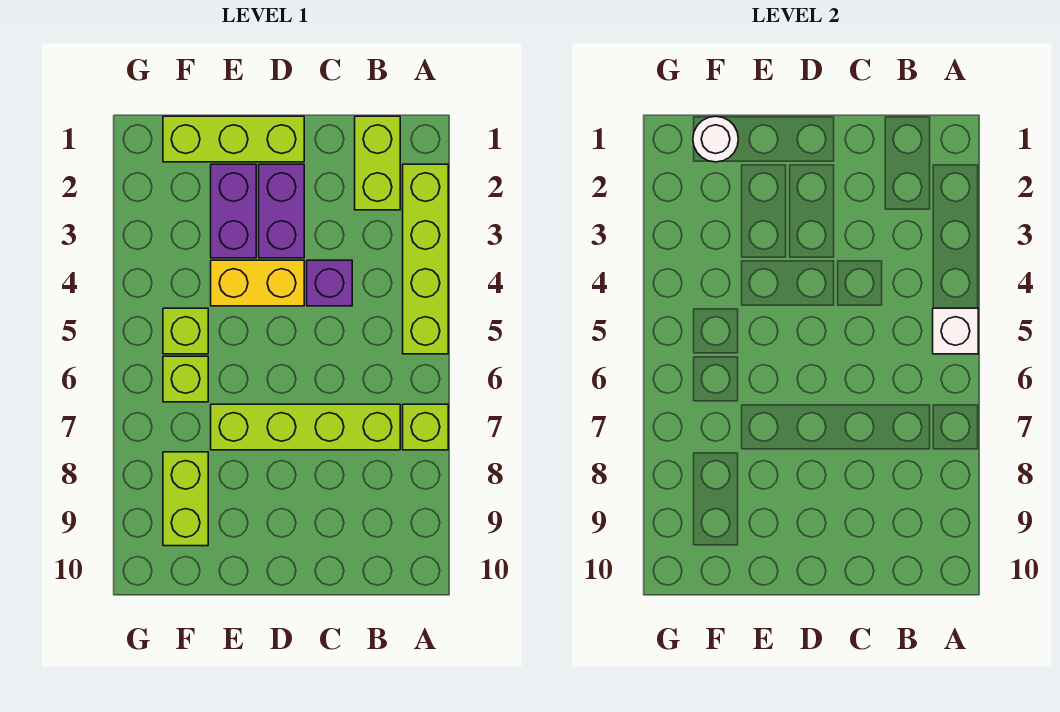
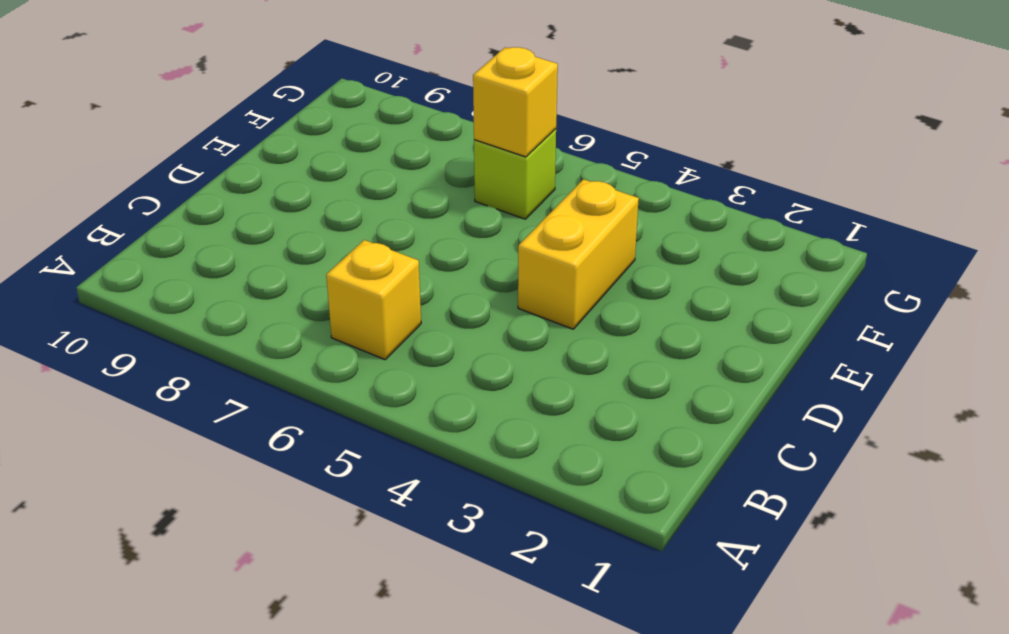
yellow brick B6 level 1 -> none
yellow brick F6 level 2 -> none
none -> lime brick A2:A5 level 1
none -> lime brick A7 level 1
none -> lime brick B1:B2 level 1

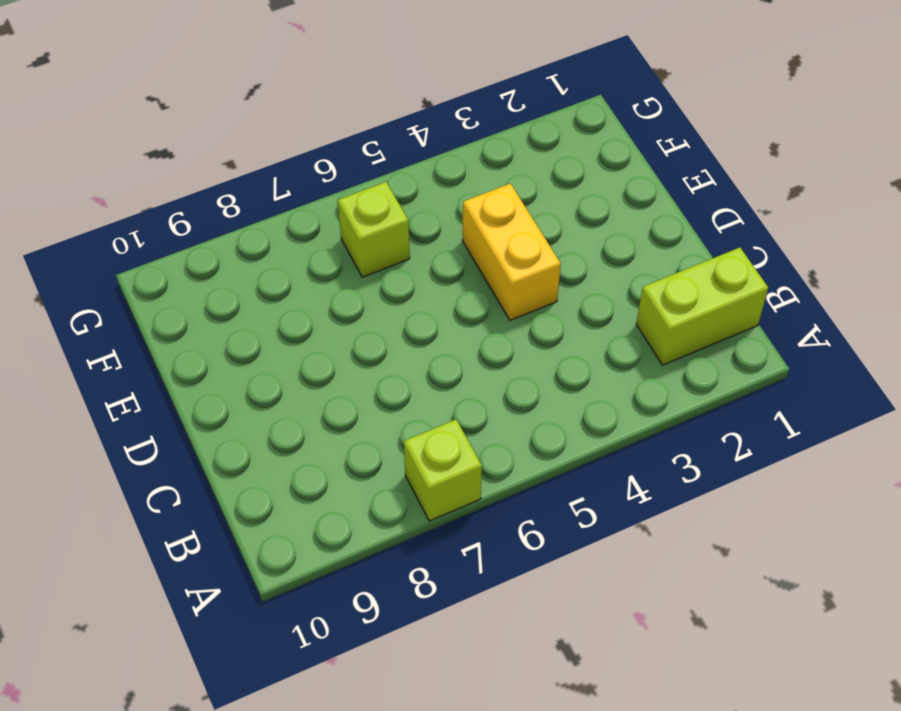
none -> lime brick A2:A5 level 1
none -> lime brick B7:E7 level 1
none -> purple brick C4 level 1

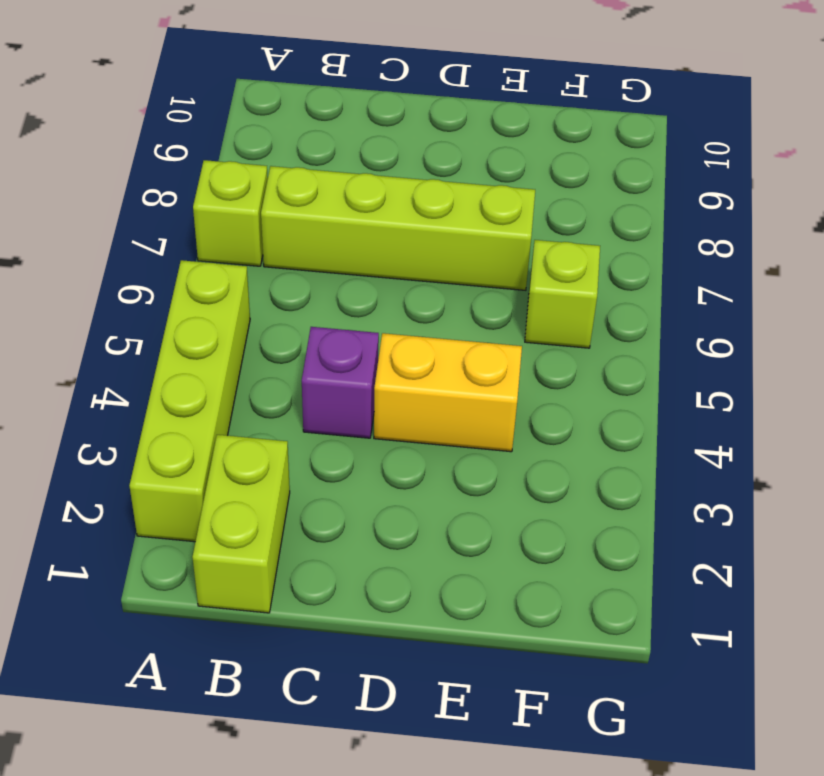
none -> lime brick D1:F1 level 1
none -> purple brick D2:D3 level 1
none -> purple brick E2:E3 level 1

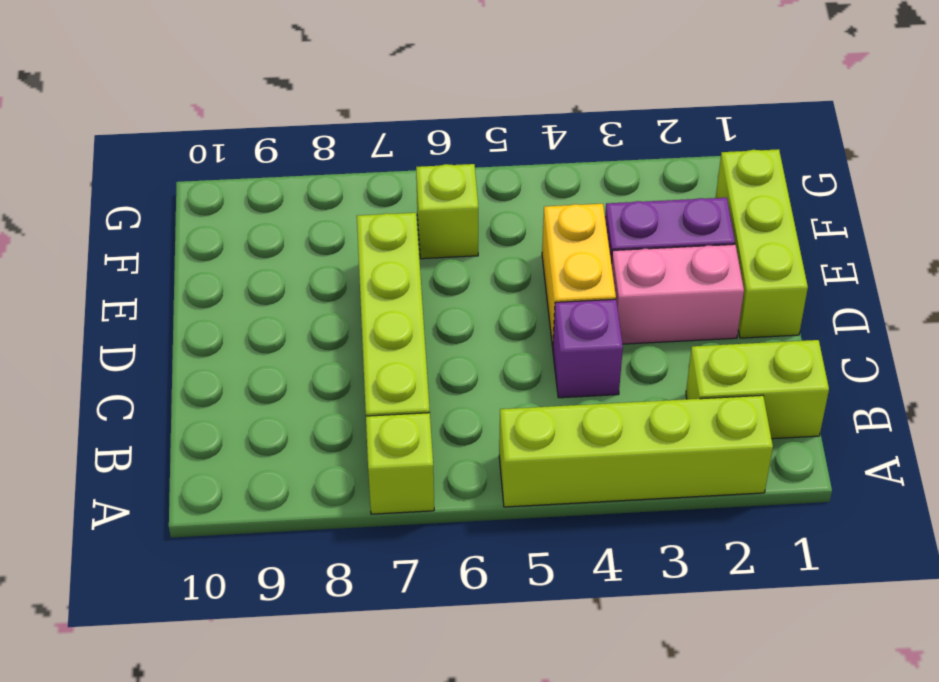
pink brick D2:D3 level 1 -> purple brick D2:D3 level 1
none -> lime brick F5 level 1
none -> lime brick F8:F9 level 1
none -> white brick A5 level 2

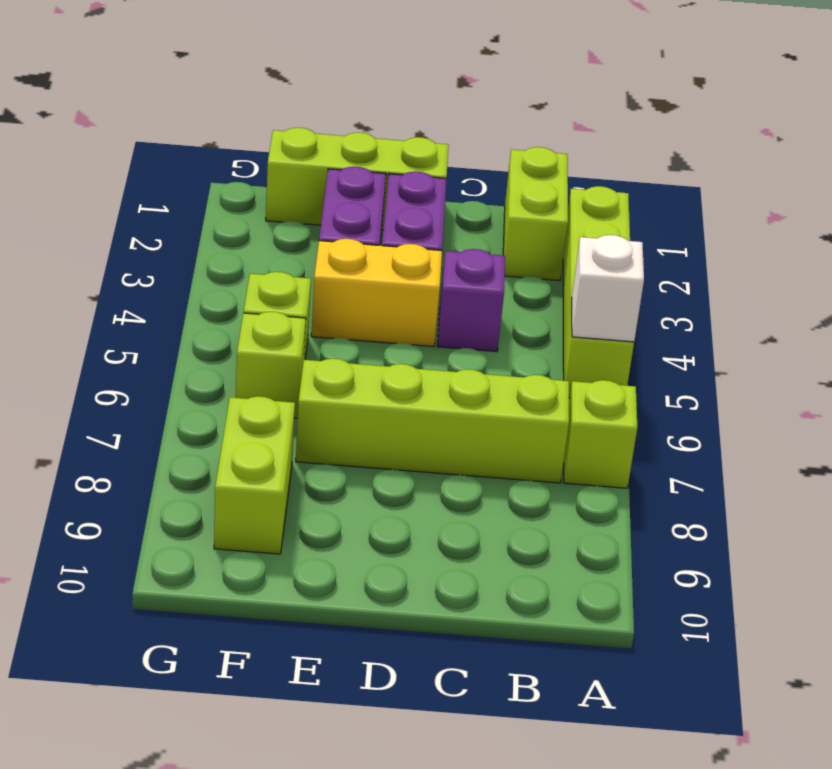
none -> white round brick F1 level 2

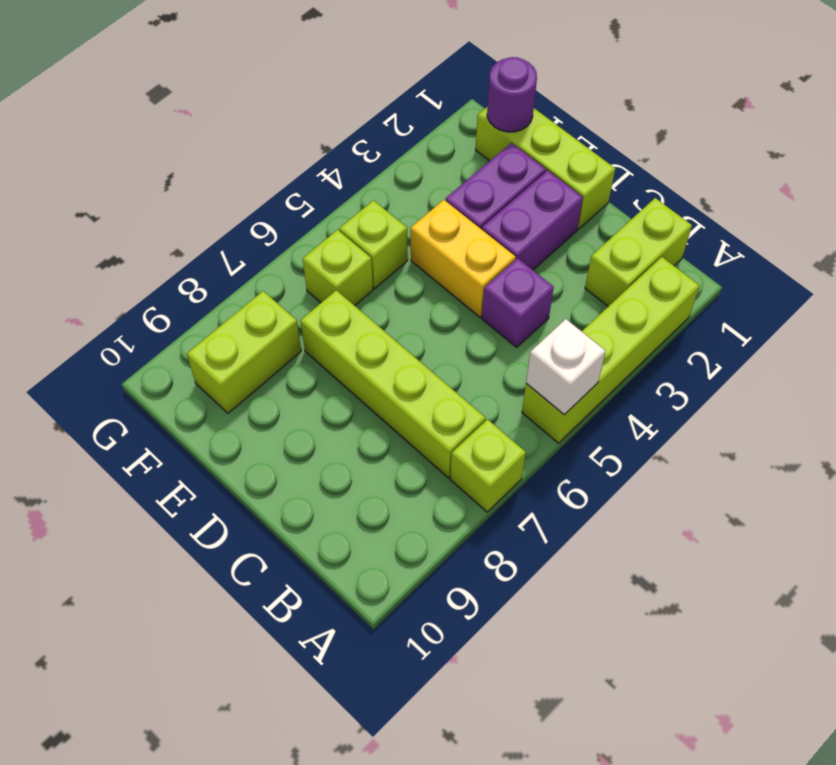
purple round brick F1 level 2 -> white round brick F1 level 2

